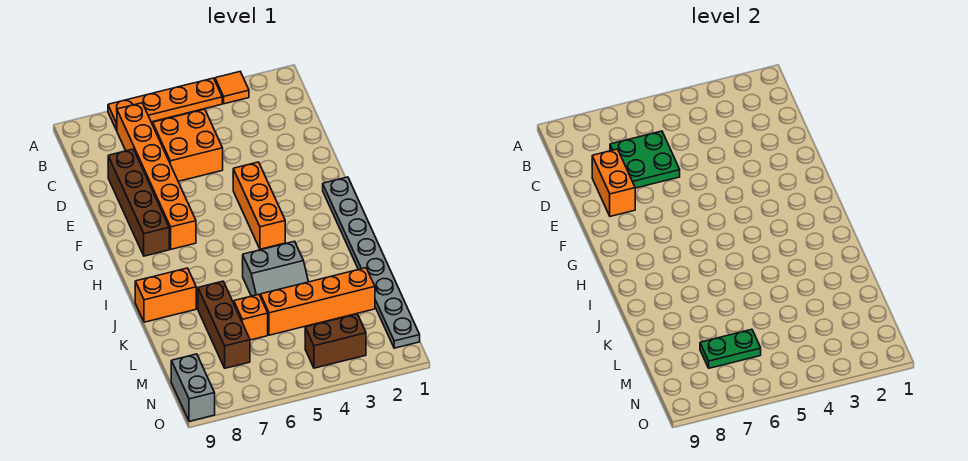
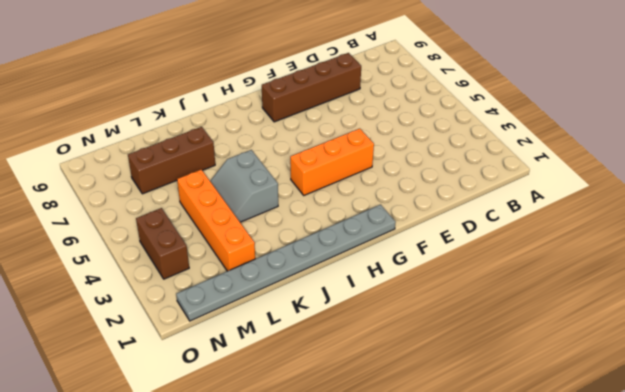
none -> orange tile A3 level 1
none -> orange plate A4:A7 level 1
none -> orange brick B7:G7 level 1

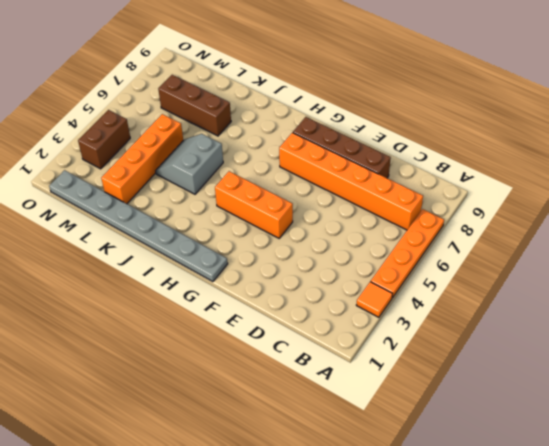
none -> orange brick C5:D6 level 1
none -> orange brick J8:J9 level 1
none -> orange brick L6 level 1

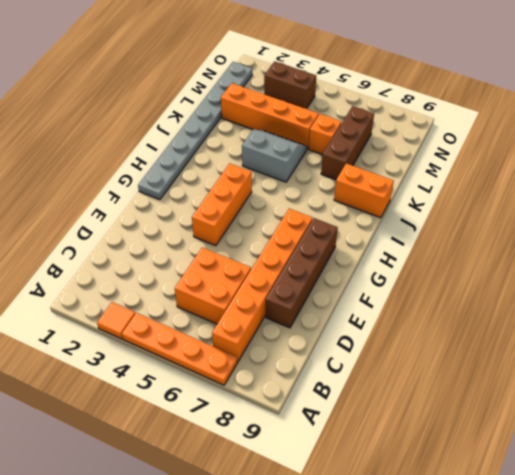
none -> grey brick N9:O9 level 1
none -> green plate C6:D7 level 2
none -> orange brick D8:E8 level 2

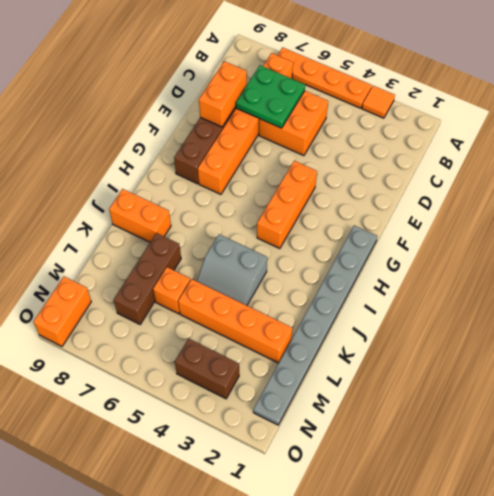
orange brick N9:O9 level 1 -> grey brick N9:O9 level 1
none -> green plate M6:M7 level 2

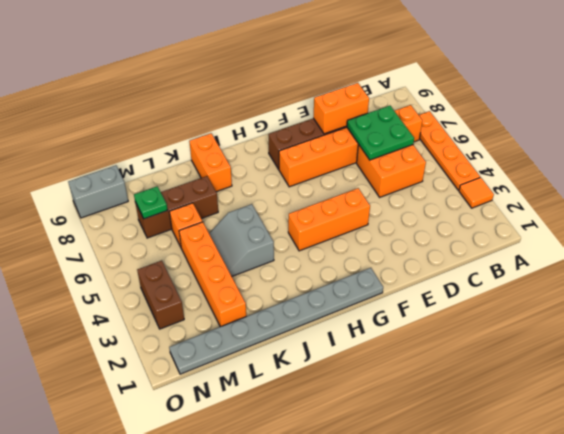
green plate M7 level 2 -> green plate M6:M7 level 2

